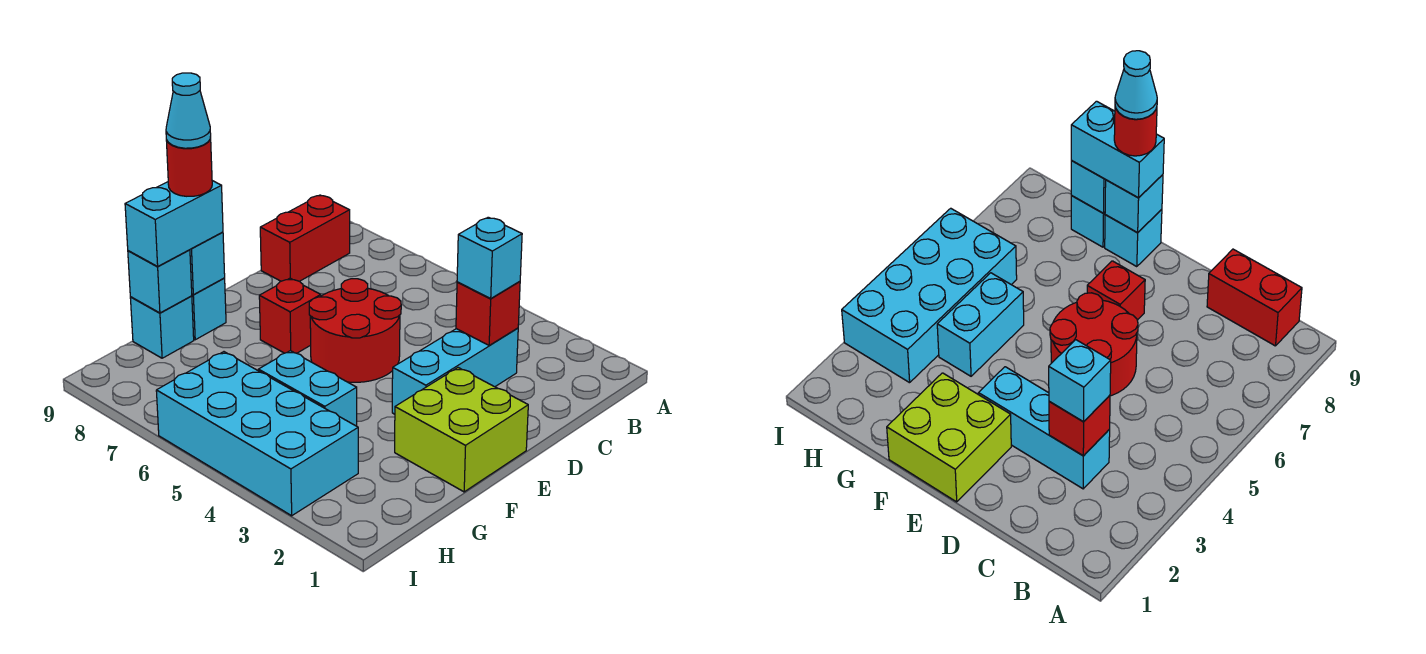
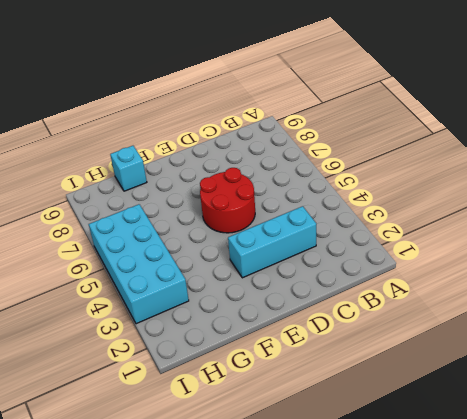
none -> red brick B9:C9 level 1
none -> lime brick E1:F2 level 1
none -> red brick E7 level 1

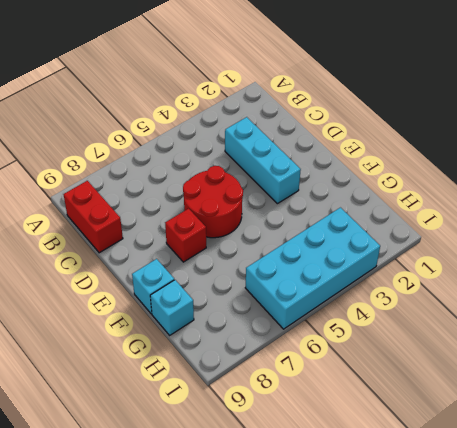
none -> lime brick E1:F2 level 1
none -> cyan brick G4:G5 level 1
none -> red brick C3 level 2

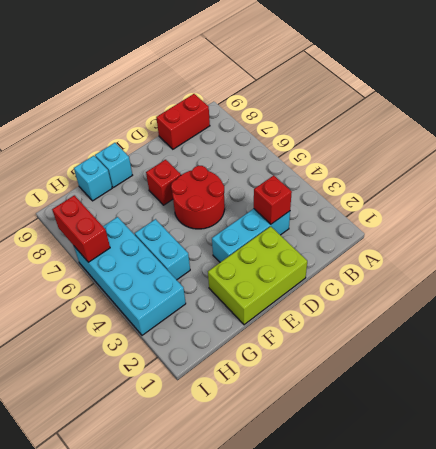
lime brick D1:F2 level 1 -> lime brick E1:F2 level 1
red brick I6:I7 level 2 -> none
none -> cyan brick F9 level 2
none -> cyan brick G9 level 2
none -> cyan brick C3 level 3

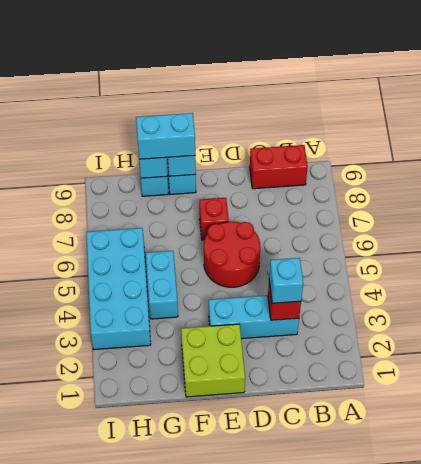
none -> red round brick F9 level 4
none -> cyan cone F9 level 5

